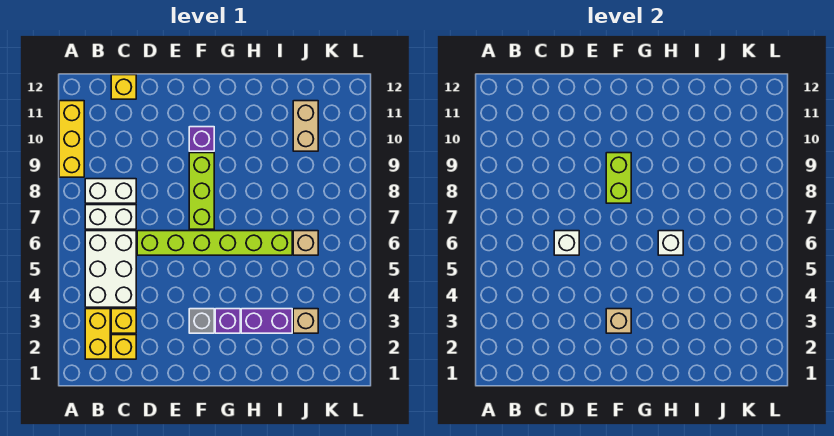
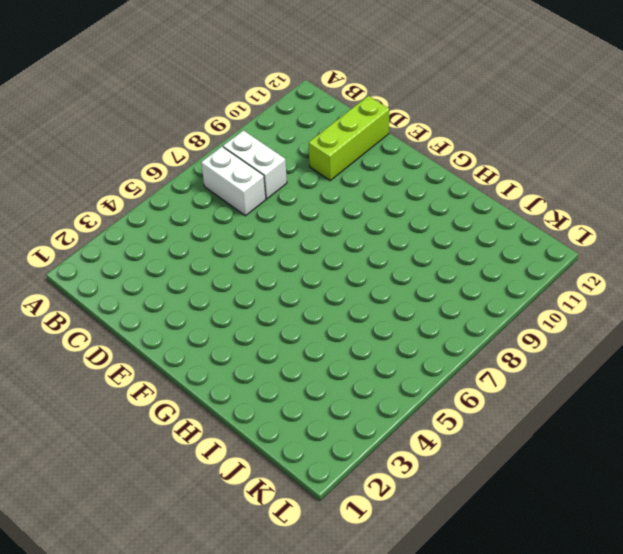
lime brick D10:D12 level 1 -> lime brick F7:F9 level 1
none -> yellow brick A9:A11 level 1
none -> yellow brick B2:B3 level 1
none -> white brick B4:C6 level 1

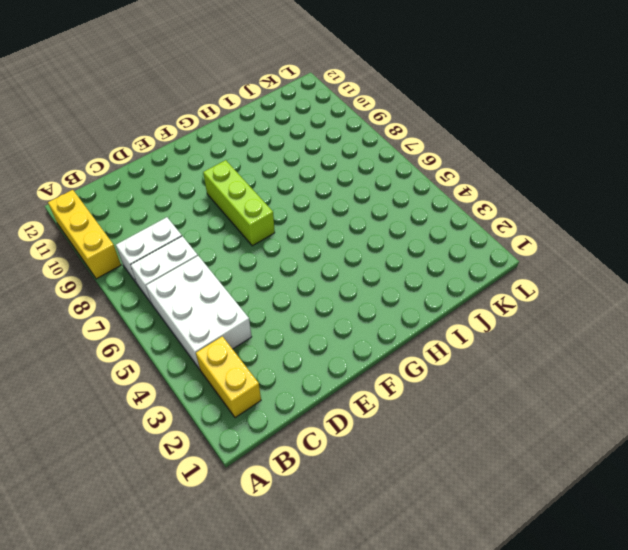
none -> yellow brick C2 level 1
none -> yellow brick C3 level 1
none -> yellow brick C12 level 1

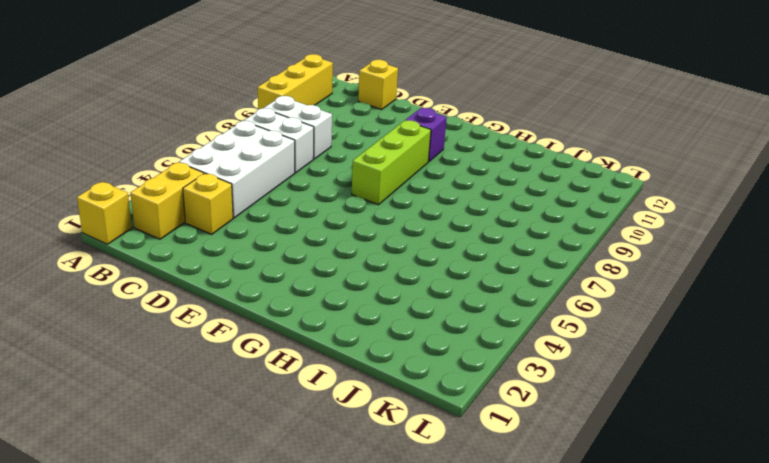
yellow brick A1 level 1 -> yellow brick C2 level 1
none -> lime brick D6:I6 level 1
none -> grey brick F3 level 1
none -> purple brick G3 level 1

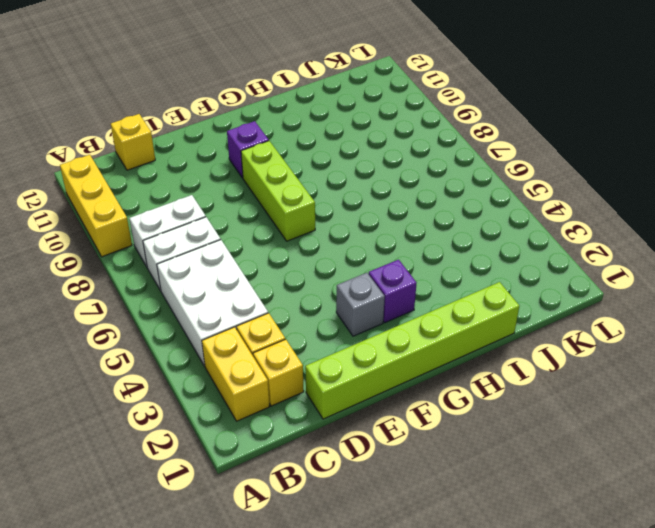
lime brick D1:I1 level 1 -> lime brick D6:I6 level 1
none -> purple brick H3:I3 level 1
none -> tan brick J3 level 1
none -> tan brick J6 level 1

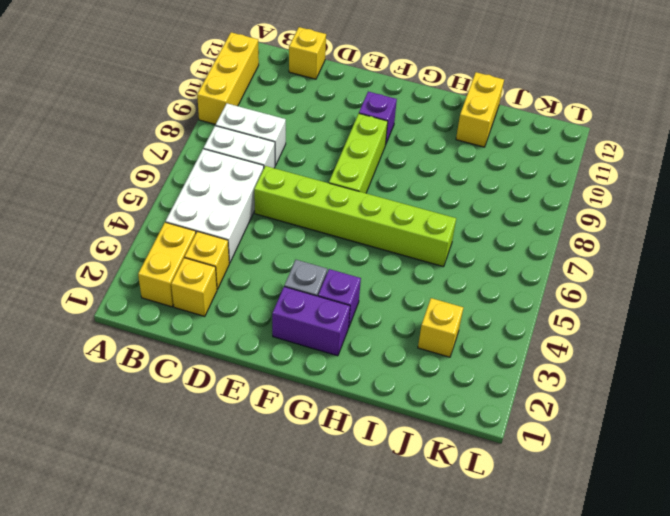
purple brick F2:G2 level 1 -> purple brick H3:I3 level 1
yellow brick I11:I12 level 1 -> none
yellow brick J3 level 1 -> tan brick J3 level 1
none -> tan brick J6 level 1
none -> tan brick J10:J11 level 1
none -> white brick D6 level 2

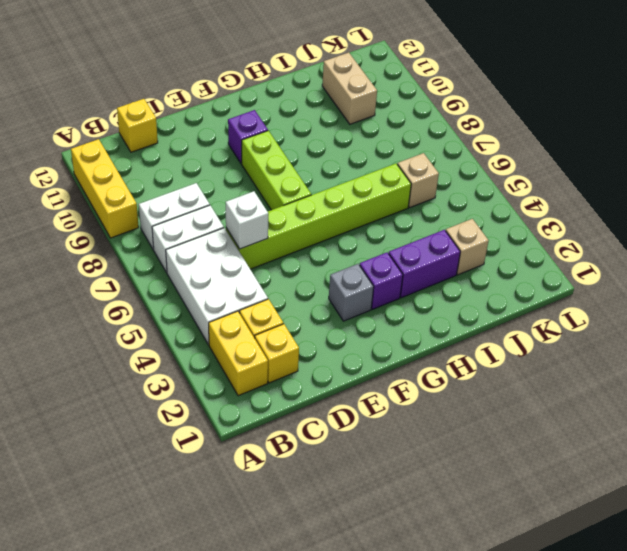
none -> tan brick F3 level 2
none -> lime brick F8:F9 level 2
none -> white brick H6 level 2

